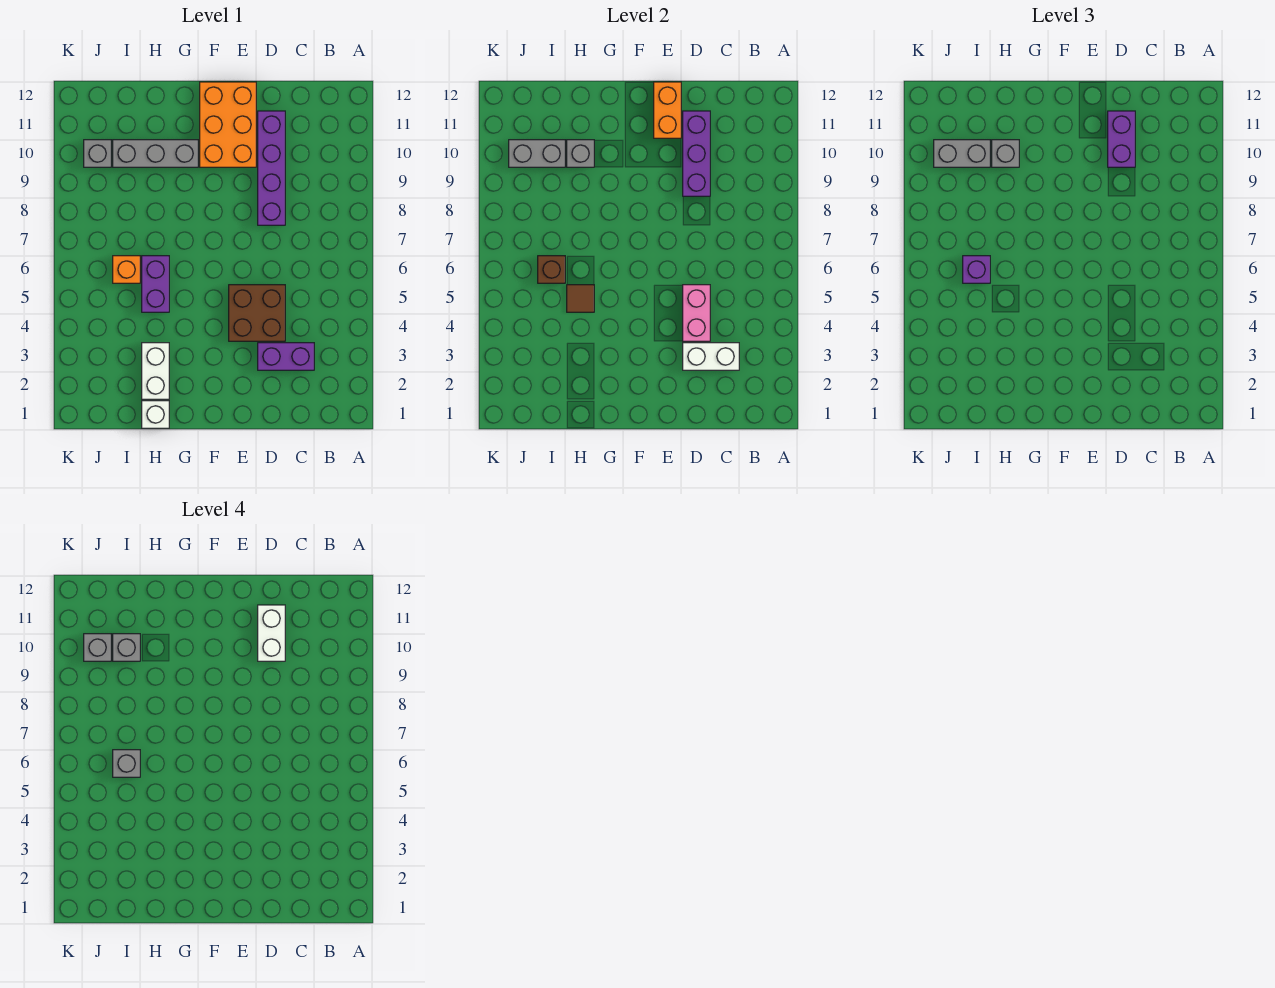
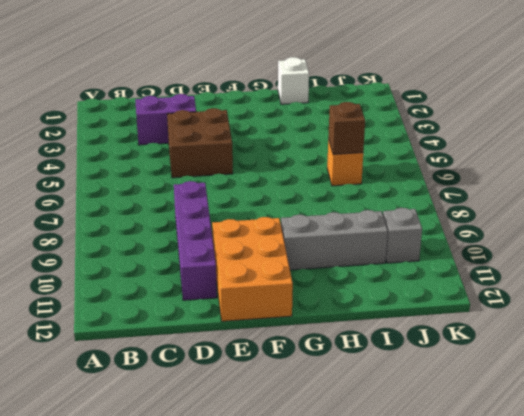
none -> white brick H2:H3 level 1
none -> purple brick H5:H6 level 1
none -> white brick C3:D3 level 2

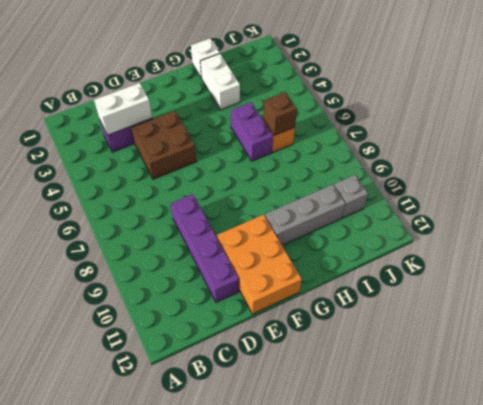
none -> pink brick D4:D5 level 2
none -> purple brick D9:D11 level 2
none -> orange brick E11:E12 level 2

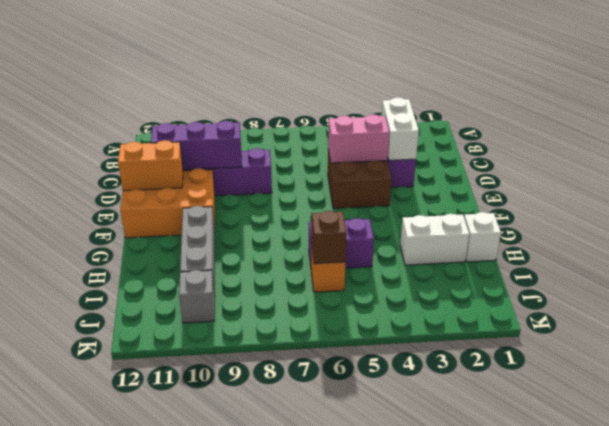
none -> brown tile H5 level 2
none -> grey brick H10 level 2
none -> grey brick I10:J10 level 2

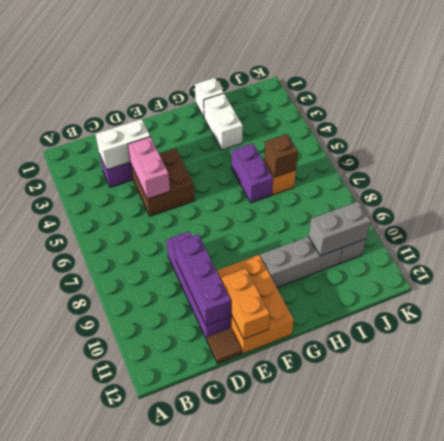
brown tile D12 level 1 -> brown tile H5 level 2
none -> grey brick H10 level 2
none -> purple brick D10:D11 level 3
none -> grey brick H10 level 3

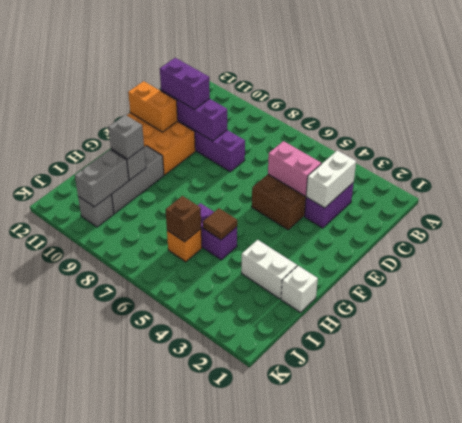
none -> purple brick I6 level 3
none -> grey brick I10:J10 level 3
none -> white brick D10:D11 level 4

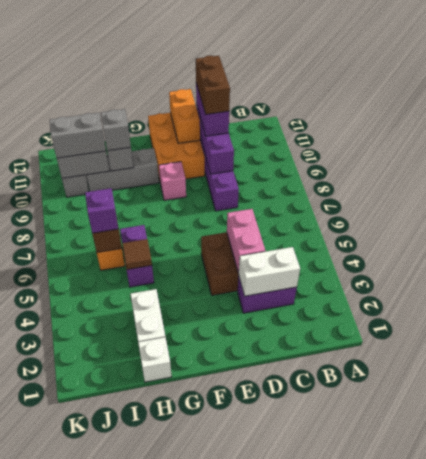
brown brick D10:D11 level 4 -> white brick D10:D11 level 4
pink brick F9 level 1 -> none
none -> grey brick I6 level 4
none -> grey brick I10 level 4
none -> grey brick J10 level 4

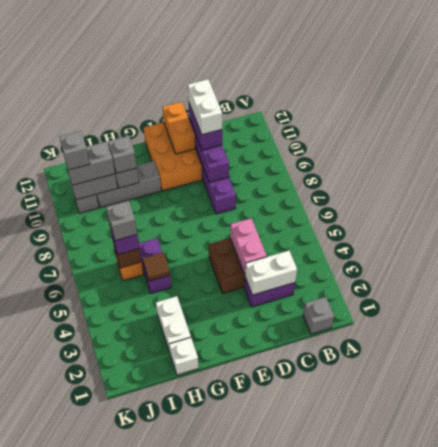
grey brick B1 level 1 -> grey brick I10 level 4

